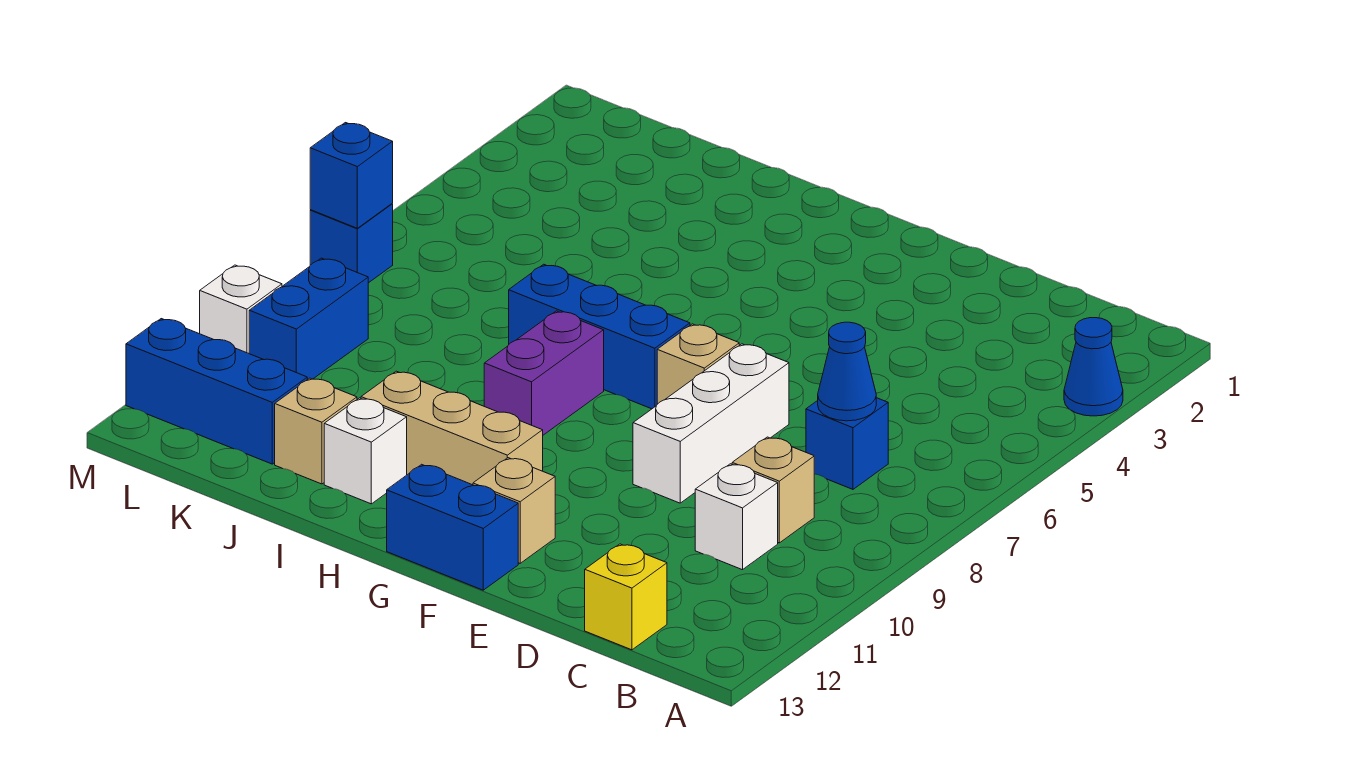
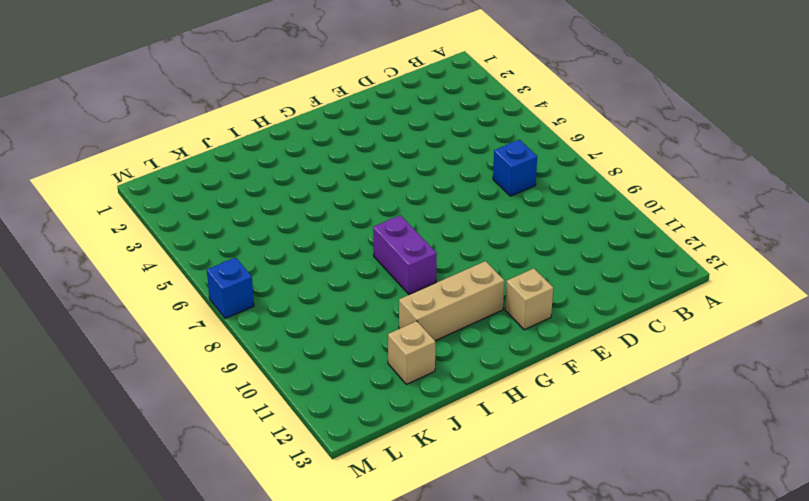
none -> blue cone A3 level 1
none -> tan brick C9 level 1
none -> white brick C10 level 1

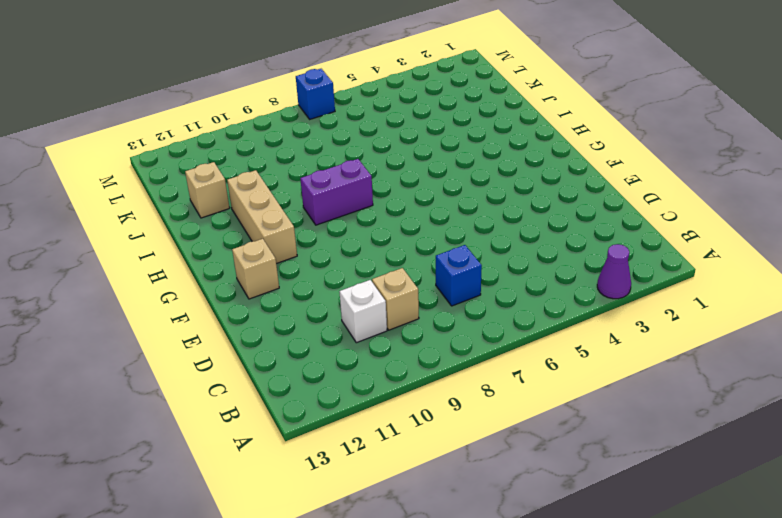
purple cone A3 level 1 -> blue cone A3 level 1
none -> yellow brick C13 level 1
none -> white brick E7:E9 level 1
none -> tan brick F7 level 1

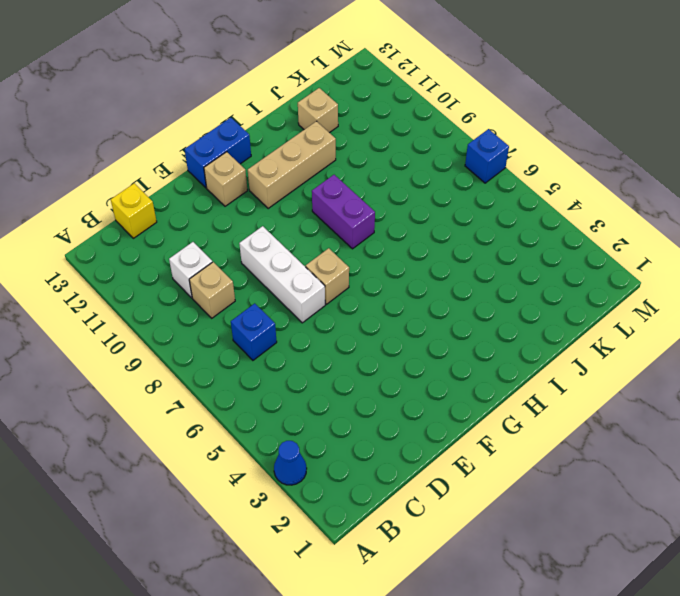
none -> blue brick G7:I7 level 1
none -> white brick I12 level 1
none -> blue brick K12:M12 level 1

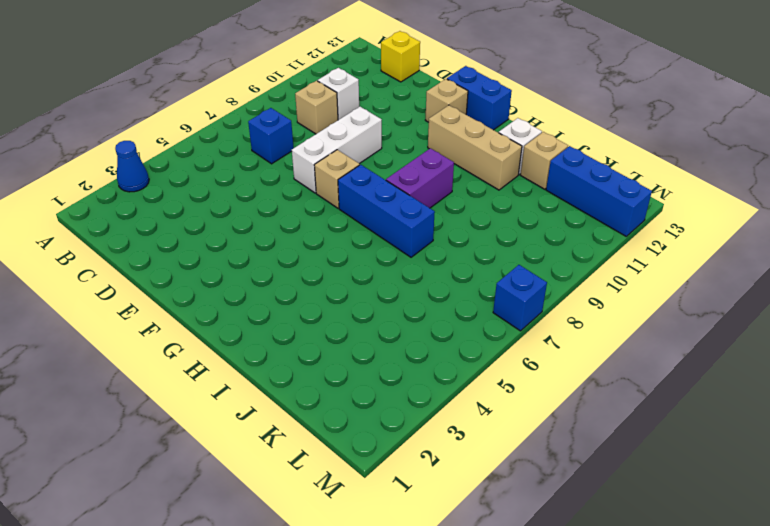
none -> blue brick L9:L10 level 1
none -> white brick M10 level 1
none -> blue cone C7 level 2

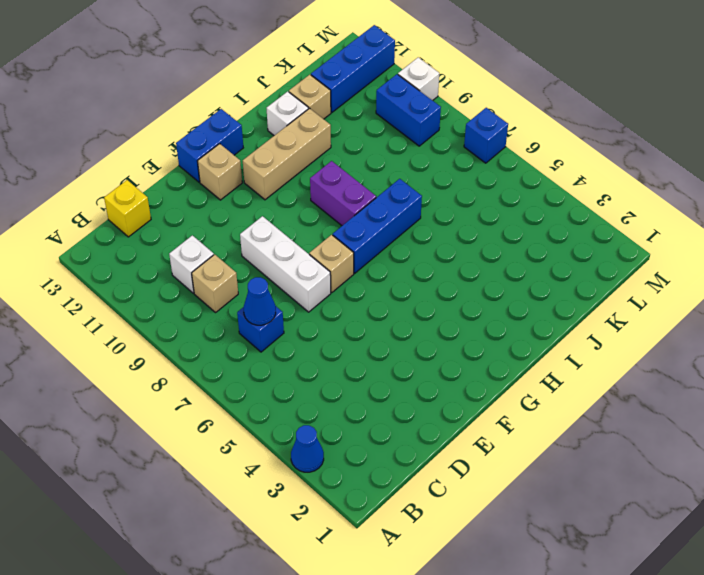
none -> blue brick M7 level 2

